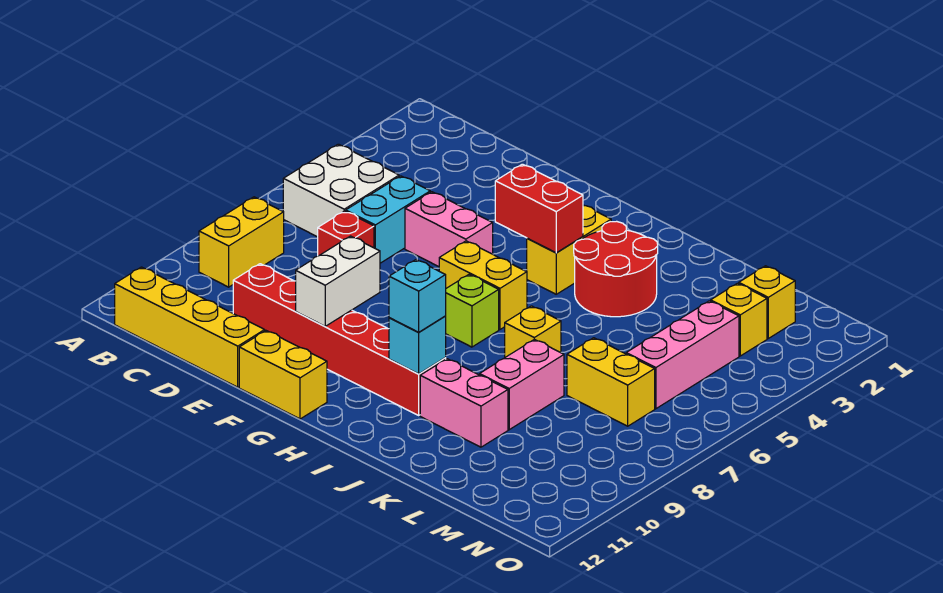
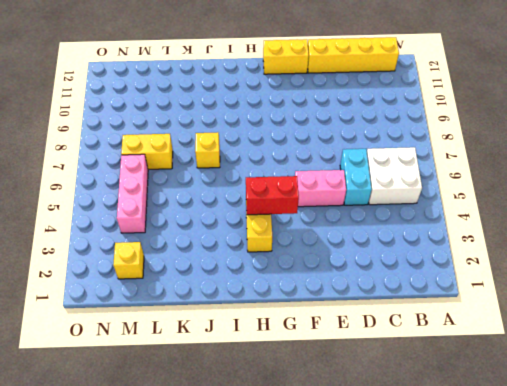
none -> yellow brick B8:B9 level 1
none -> red brick D7 level 1
none -> red brick D10:I10 level 1

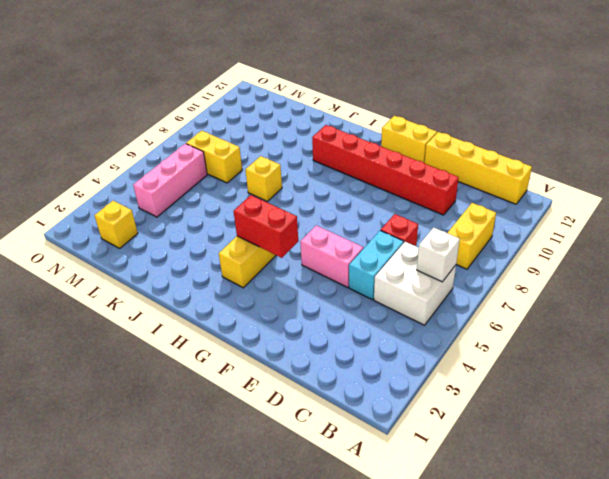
white brick B6 level 2 -> none
none -> yellow brick G6:H6 level 1
none -> lime brick H7 level 1
none -> red round brick I3:J4 level 1

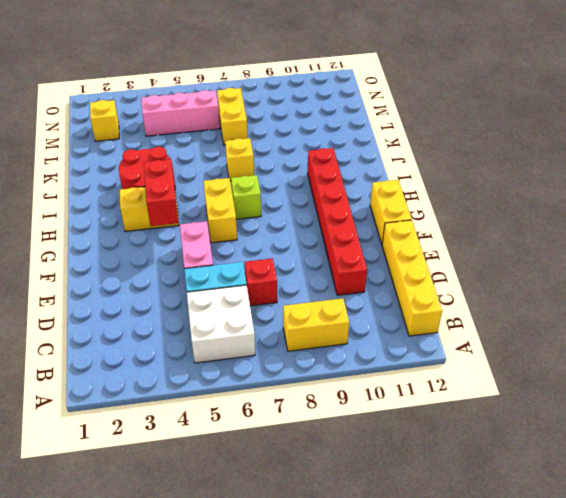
none -> pink brick J10:K10 level 1
none -> pink brick K8:K9 level 1
none -> yellow brick M3 level 1

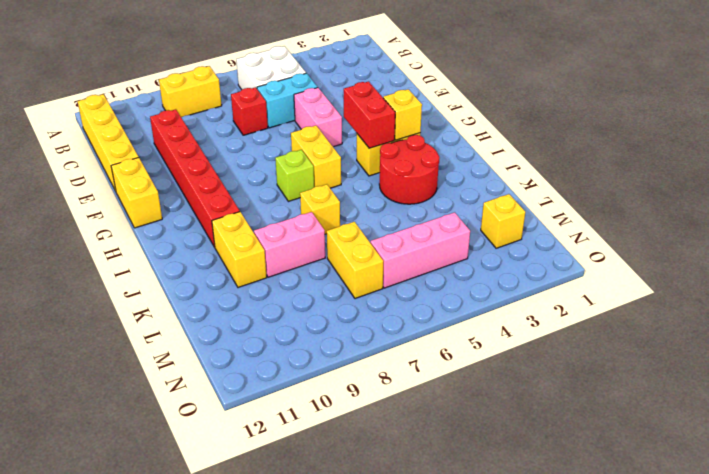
yellow brick H3 level 2 -> yellow brick M3 level 1
yellow brick J10:K10 level 1 -> pink brick J10:K10 level 1
none -> white brick F9:F10 level 2
none -> cyan brick I10 level 2
none -> cyan brick I10 level 3

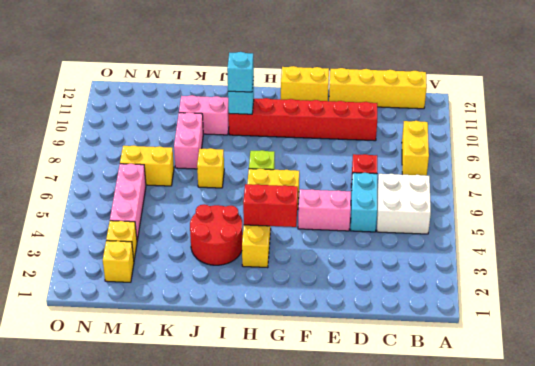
none -> white brick F9:F10 level 2

